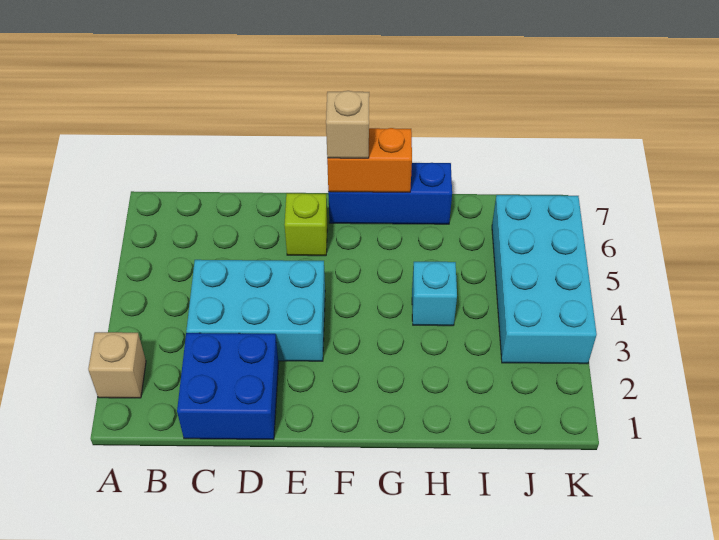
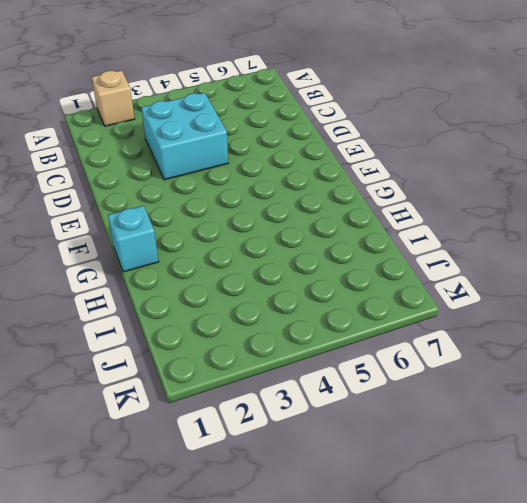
cyan brick C3:D4 level 1 -> cyan brick C3:E4 level 1
cyan brick G1 level 1 -> cyan brick H4 level 1
none -> blue brick C1:D2 level 1
none -> lime brick E6 level 1

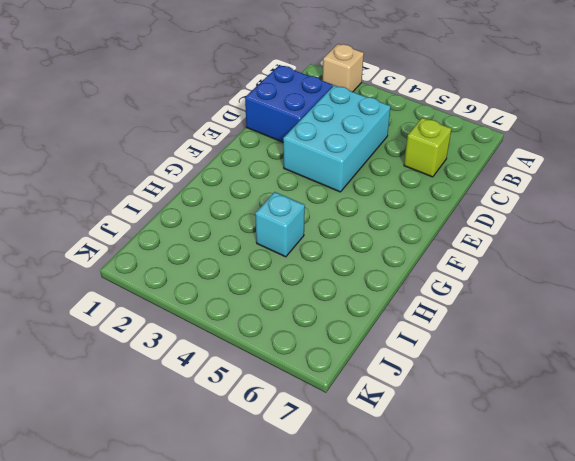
lime brick C6 level 1 -> lime brick E6 level 1
none -> blue brick F7:H7 level 1
none -> cyan brick J3:K6 level 1

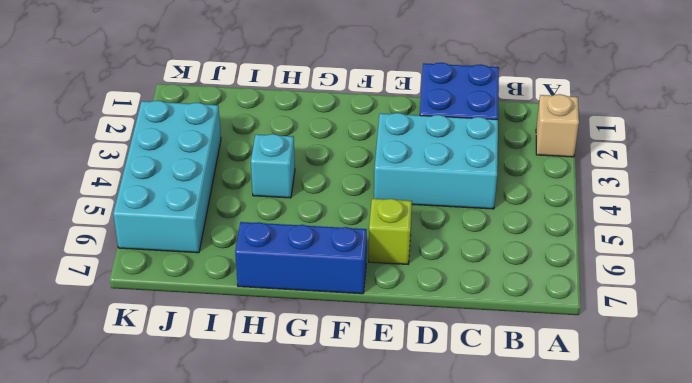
none -> orange brick F7:G7 level 2
none -> tan brick F7 level 3

